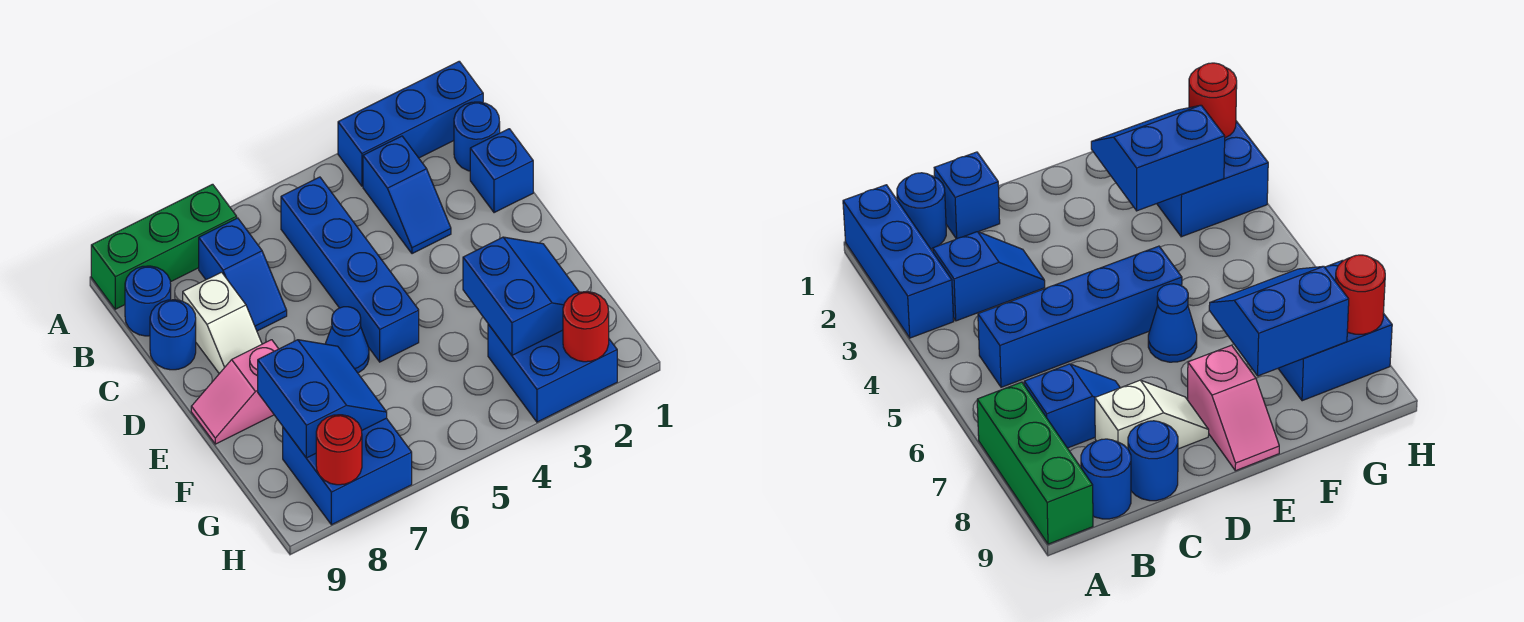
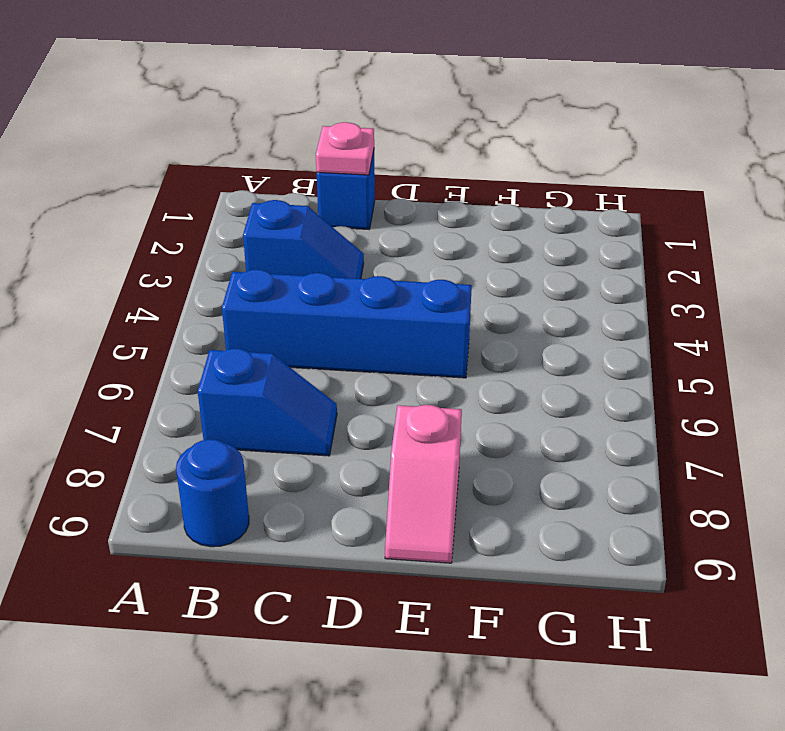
pink plate C1 level 2 -> none
none -> blue brick A1:A3 level 1
none -> green brick A7:A9 level 1
none -> blue round brick B1 level 1

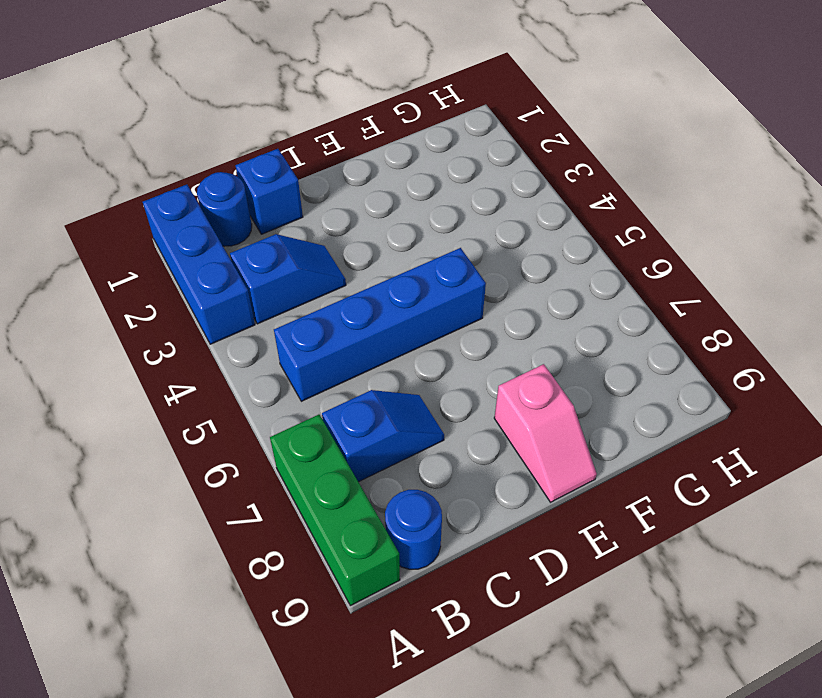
none -> white slope C8:D8 level 1 top C
none -> blue round brick C9 level 1
none -> blue cone E6 level 1

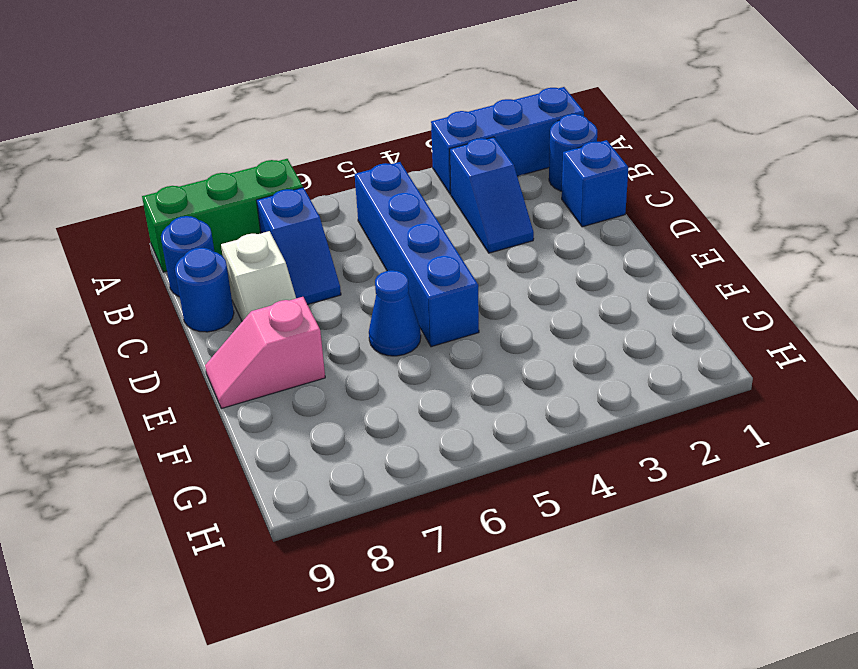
none -> blue brick G2:H3 level 1
none -> blue brick G7:H8 level 1
none -> blue slope F2:G3 level 2 top 3

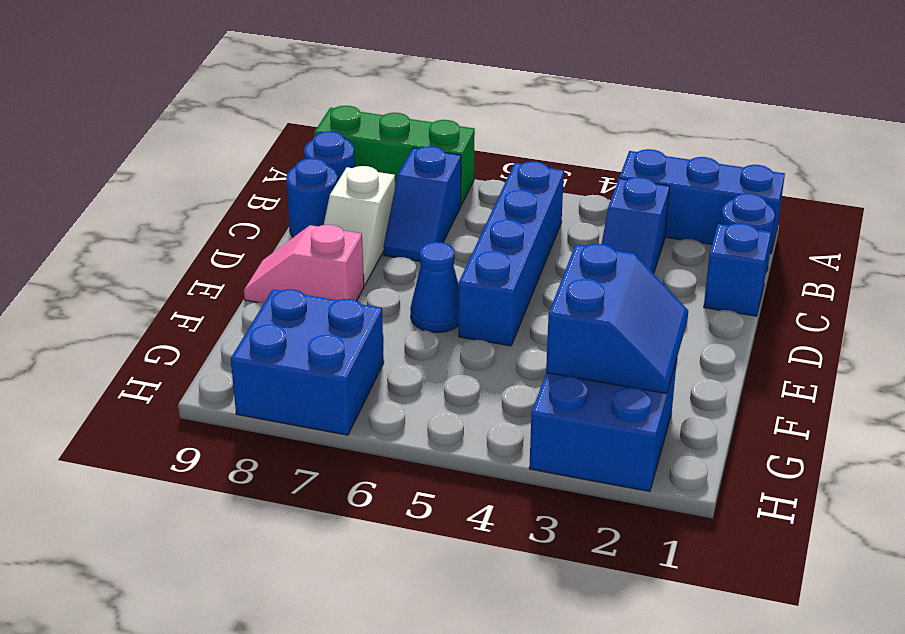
none -> blue slope F7:G8 level 2 top 8
none -> red round brick H2 level 2
none -> red round brick H8 level 2

